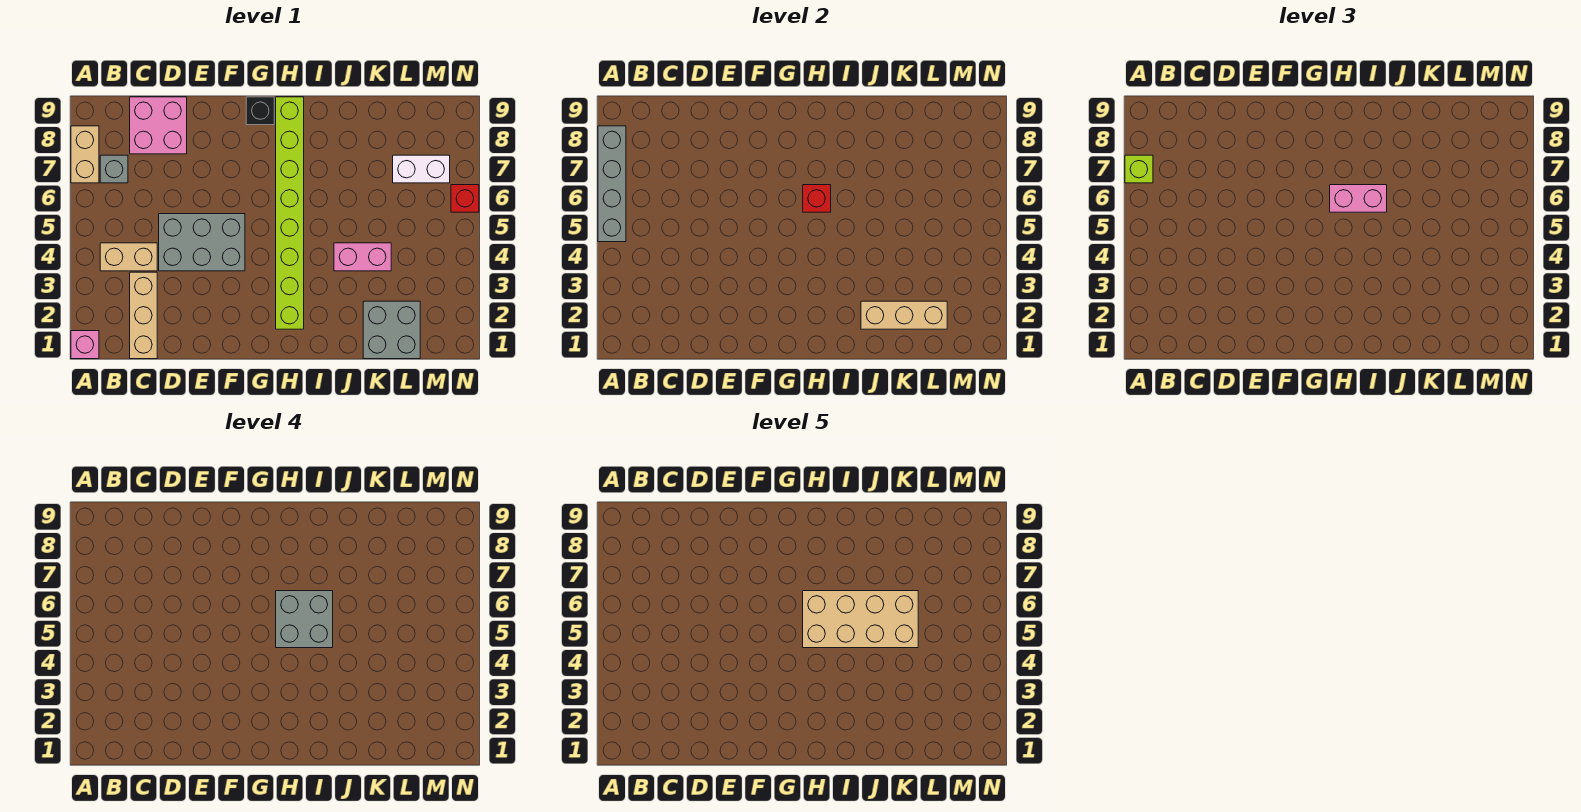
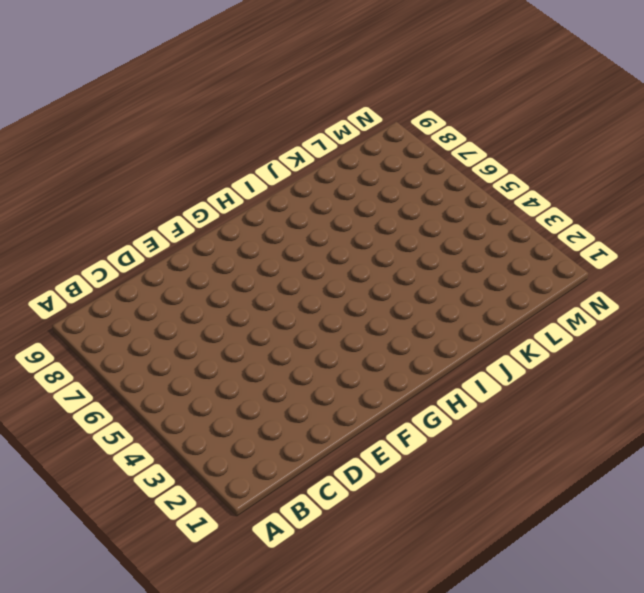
none -> pink brick A1 level 1
none -> tan brick A7:A8 level 1
none -> tan brick B4:C4 level 1

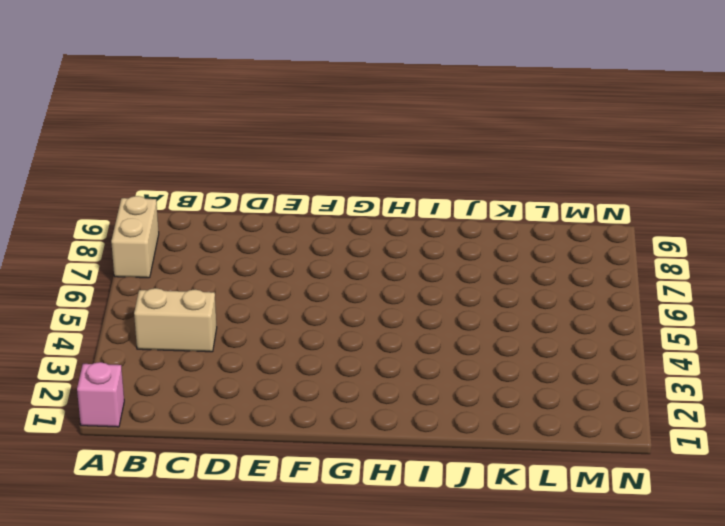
none -> grey brick B7 level 1
none -> tan brick C1:C3 level 1
none -> pink brick C8:D9 level 1

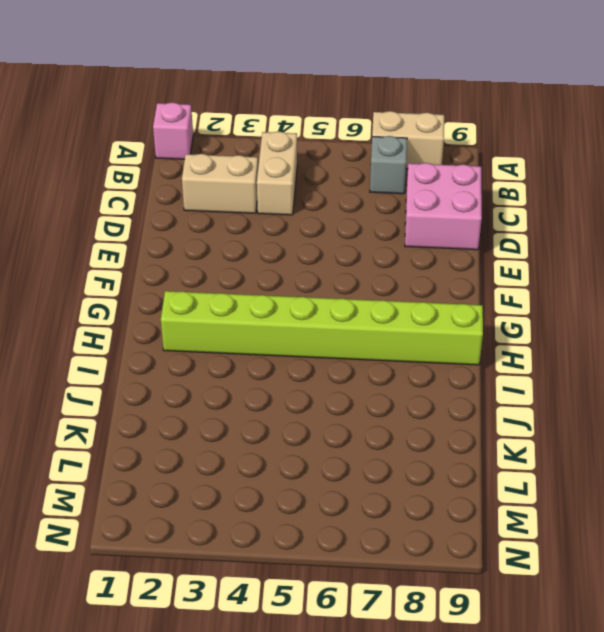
tan brick C2:C3 level 1 -> tan brick C1:C3 level 1
none -> grey brick D4:F5 level 1
none -> black brick G9 level 1
none -> pink brick J4:K4 level 1

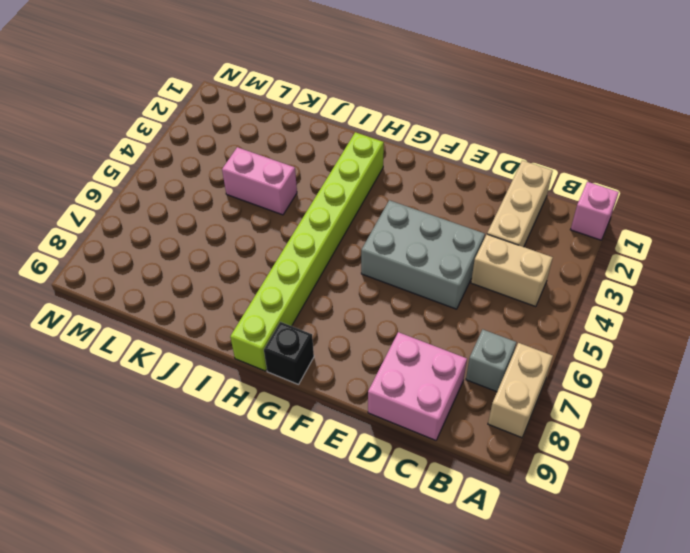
none -> grey brick K1:L2 level 1
none -> white brick L7:M7 level 1
none -> red brick N6 level 1

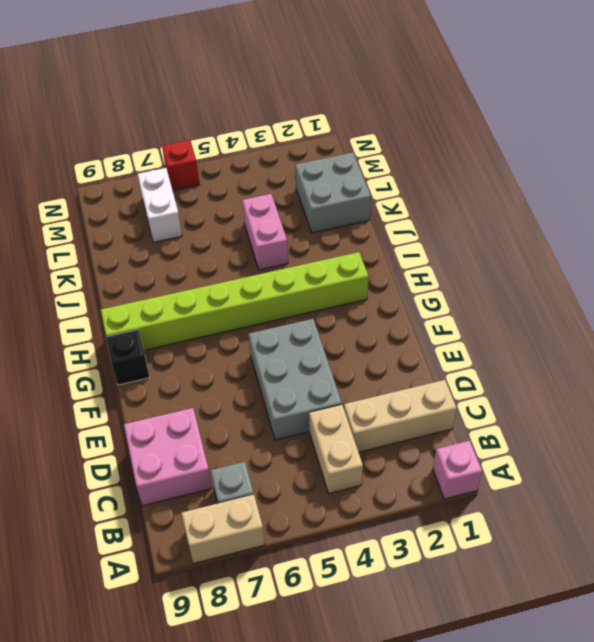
none -> grey brick A5:A8 level 2
none -> red brick H6 level 2
none -> tan brick J2:L2 level 2

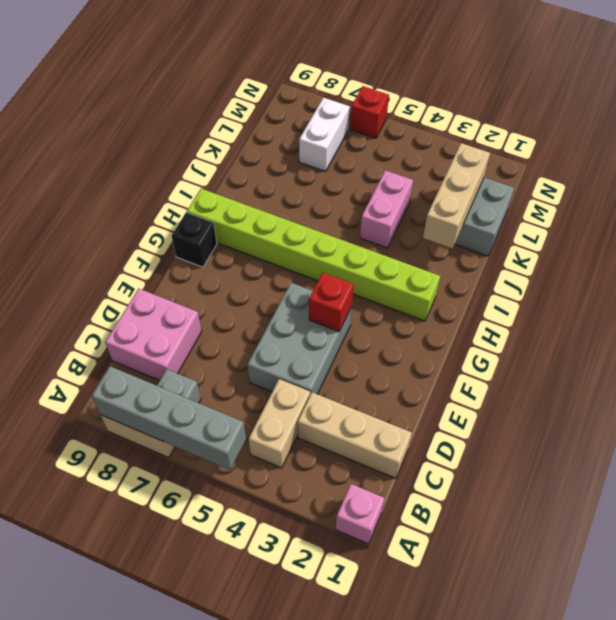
red brick F4 level 2 -> red brick H6 level 2
none -> lime brick A7 level 3
none -> pink brick H6:I6 level 3
none -> grey brick H5:I6 level 4

